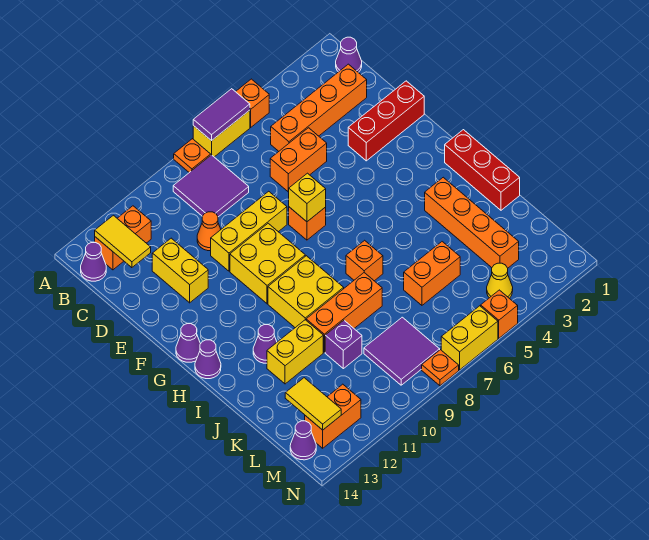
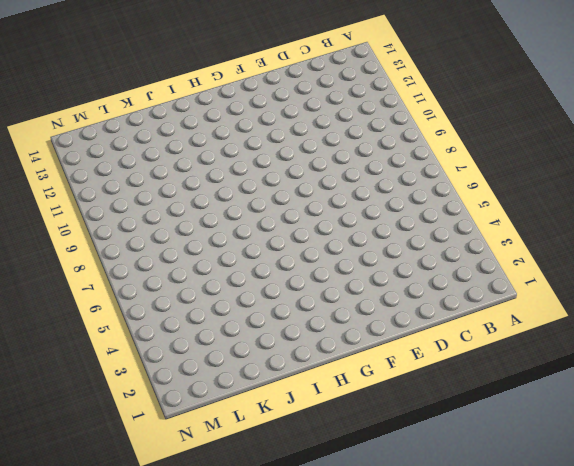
none -> orange brick A5 level 1
none -> yellow brick A6:A7 level 1
none -> orange plate A8 level 1
none -> purple cone B1 level 1

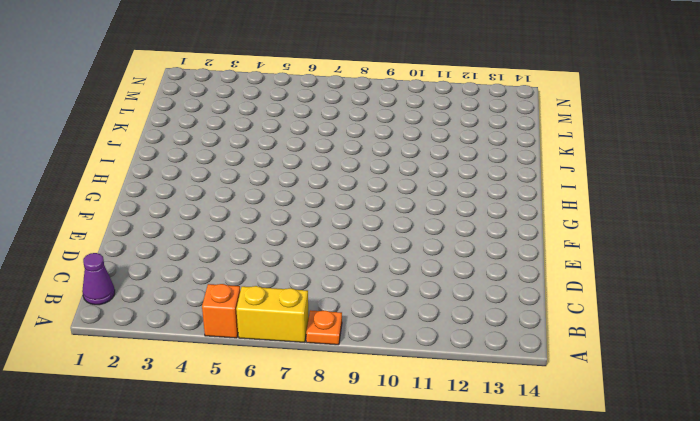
none -> purple tile B8:C9 level 1
none -> orange brick B12:B13 level 1
none -> purple cone B14 level 1
none -> orange brick C2:C5 level 1

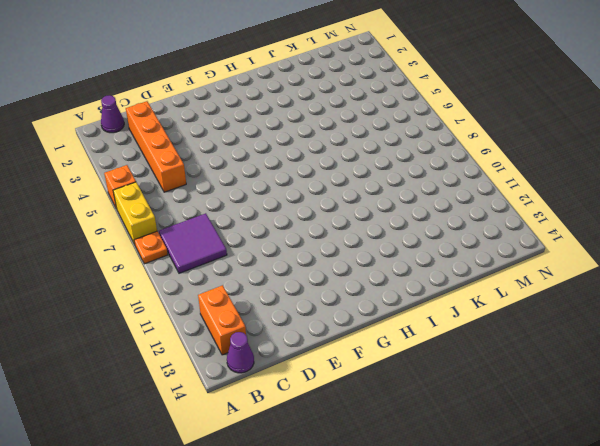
none -> orange brick D5:D6 level 1
none -> orange cone D10 level 1
none -> yellow brick D12:E12 level 1
none -> red brick E1:E3 level 1

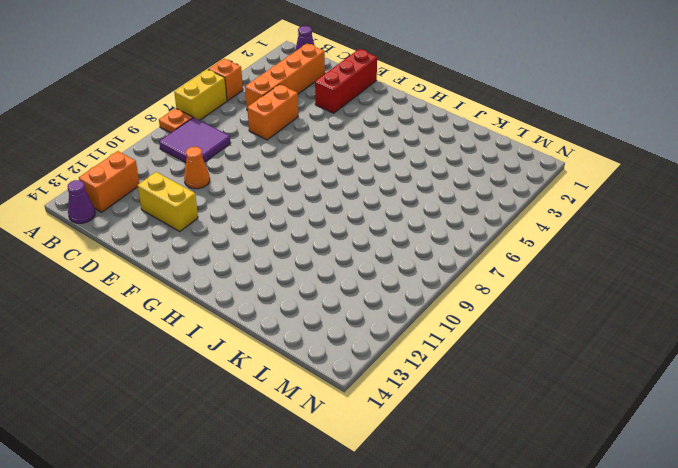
none -> yellow brick E8:E10 level 1
none -> orange brick F7 level 1
none -> yellow brick F9:G10 level 1
none -> purple cone G14 level 1

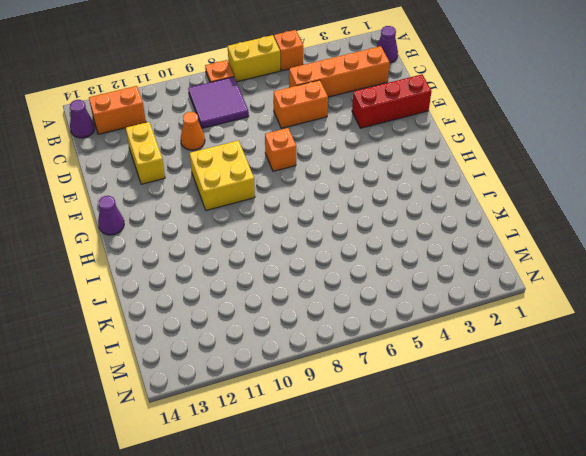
none -> yellow brick E8:E10 level 1
none -> red brick H1:J1 level 1
none -> yellow brick H9:I10 level 1
none -> purple cone H14 level 1

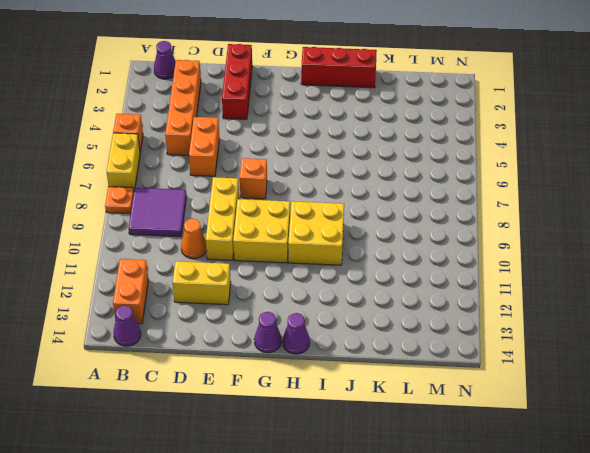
none -> orange brick I3:L3 level 1
none -> orange brick I7 level 1
none -> purple cone I12 level 1
none -> orange brick J8:J10 level 1

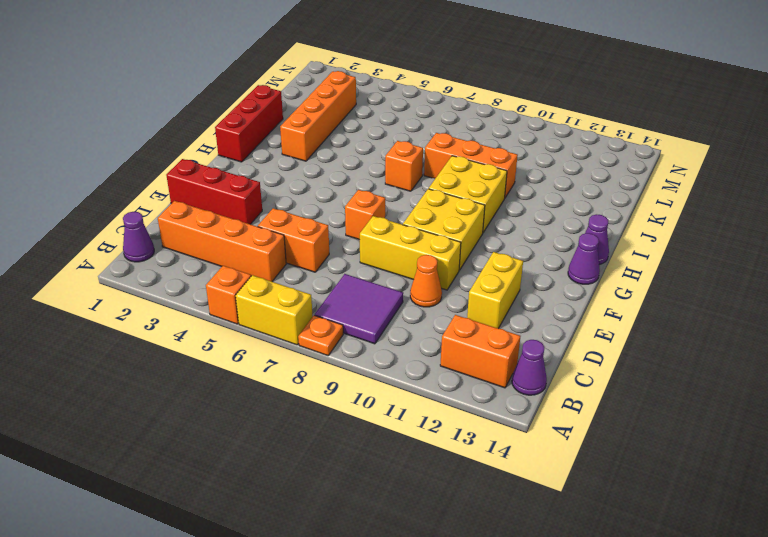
none -> purple cone I12 level 1
none -> yellow brick J11:J12 level 1
none -> orange brick K5:K6 level 1
none -> purple brick K10 level 1

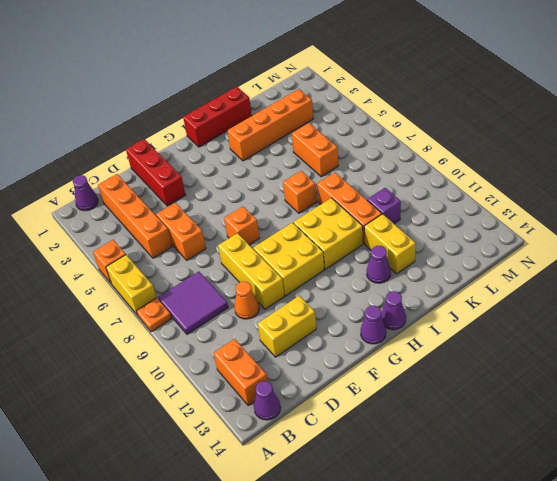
none -> purple tile L8:M9 level 1
none -> yellow cone M4 level 1
none -> orange brick M12:M13 level 1
none -> purple cone M14 level 1

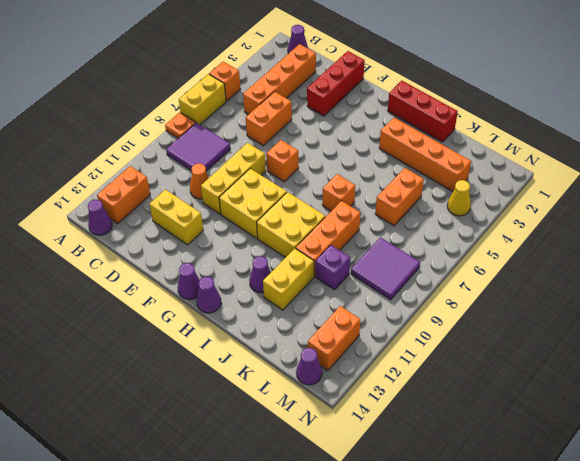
none -> orange brick N5 level 1
none -> yellow brick N6:N7 level 1
none -> orange plate N8 level 1
none -> purple tile A6:A7 level 2

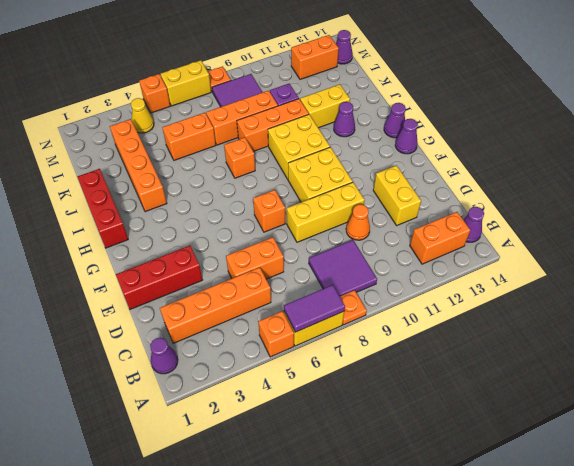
orange brick K7:K9 level 1 -> none
none -> yellow tile B13:C13 level 2
none -> yellow brick F7 level 2
none -> yellow tile L13:M13 level 2

